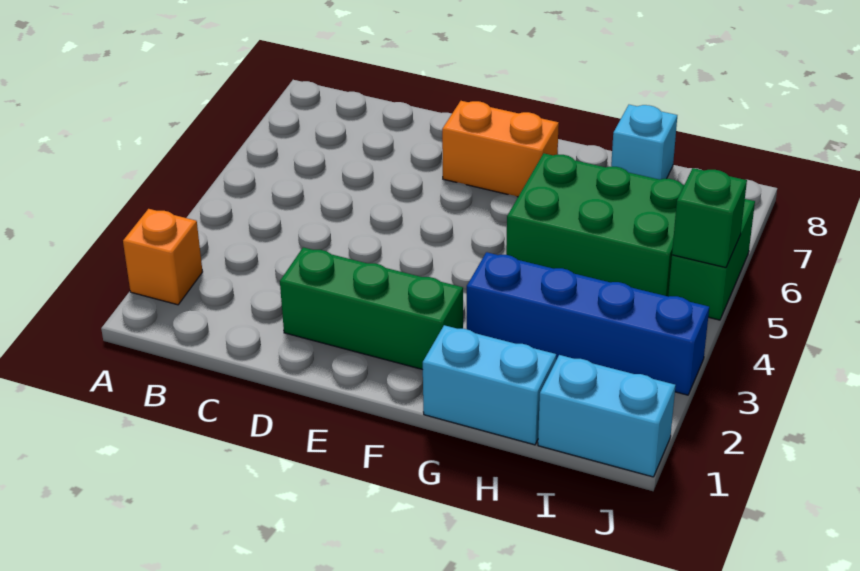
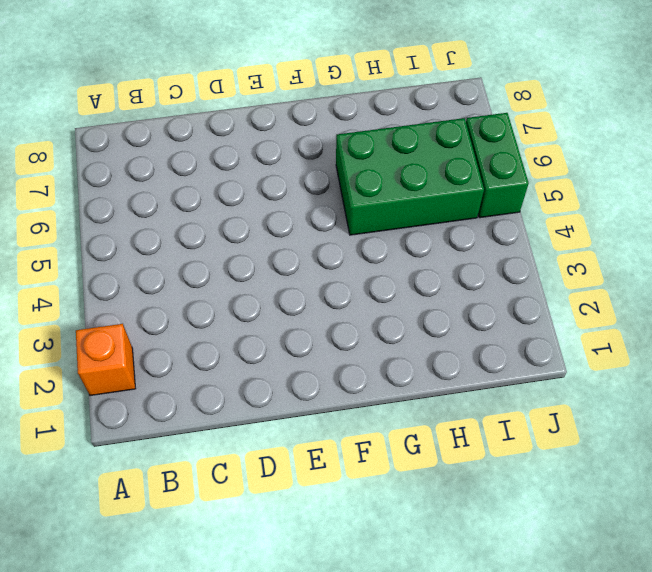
none -> green brick D2:F2 level 1
none -> orange brick E7:F7 level 1

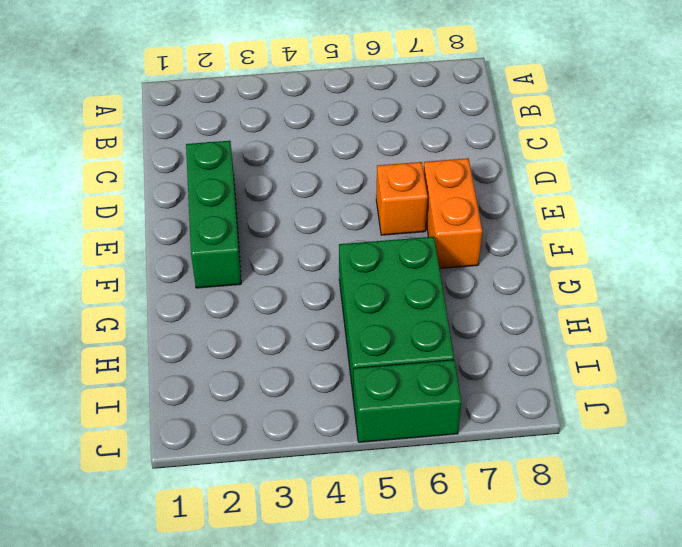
orange brick E6 level 1 -> orange brick A2 level 1
none -> cyan brick G1:H1 level 1
none -> blue brick G3:J3 level 1

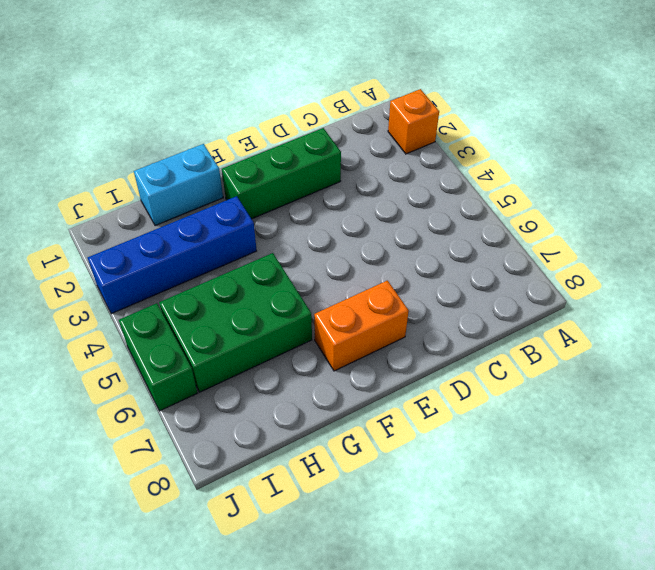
none -> cyan brick H8 level 1
none -> cyan brick I1:J1 level 1

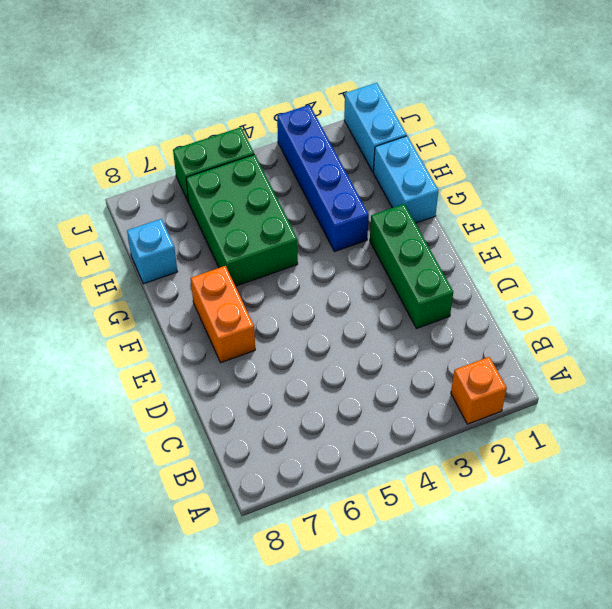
none -> green brick J5 level 2

